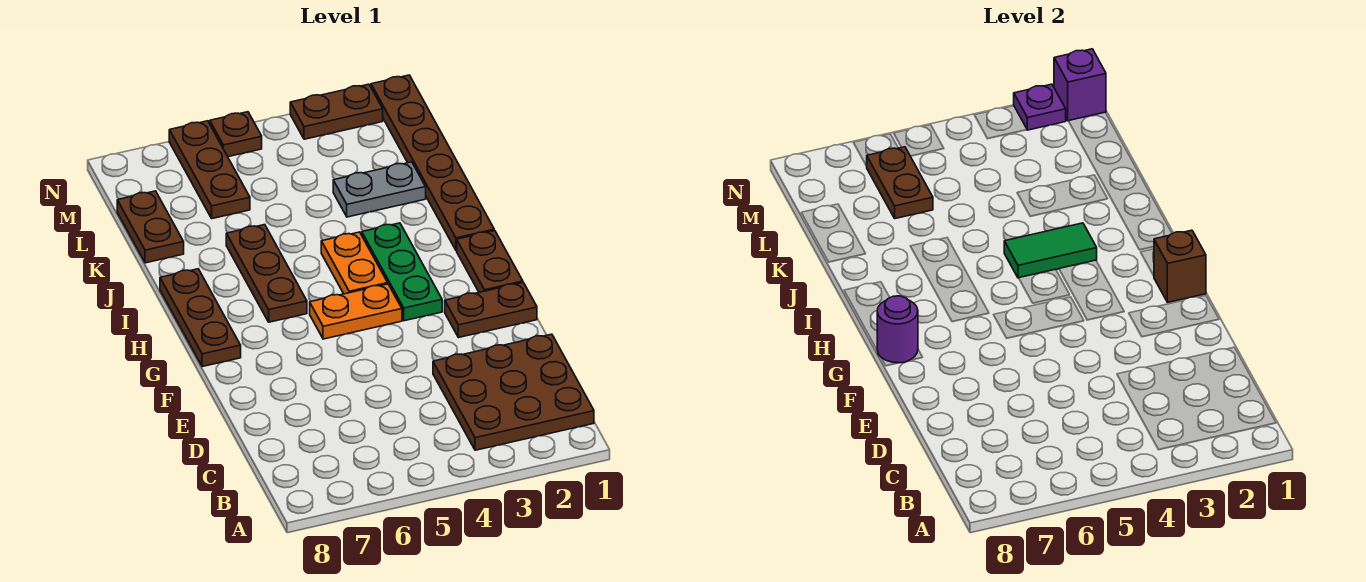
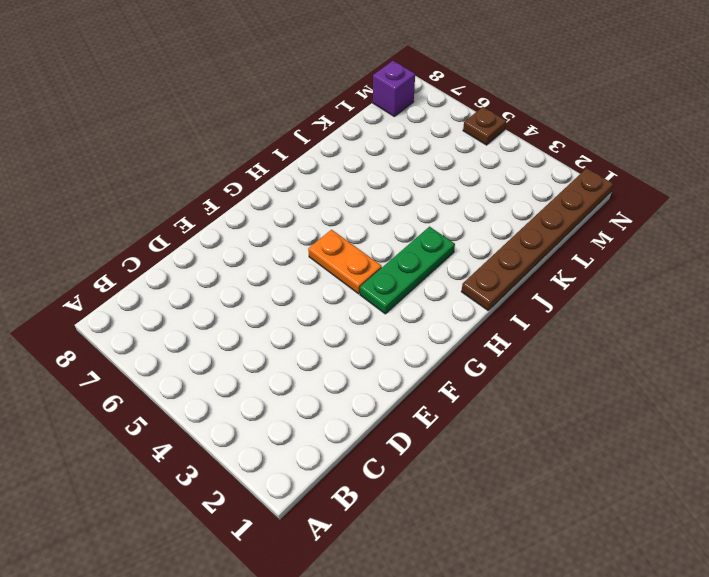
purple brick M8 level 1 -> purple brick N1 level 2
none -> brown plate B1:D3 level 1
none -> brown plate F1:F2 level 1
none -> brown plate G1:H1 level 1

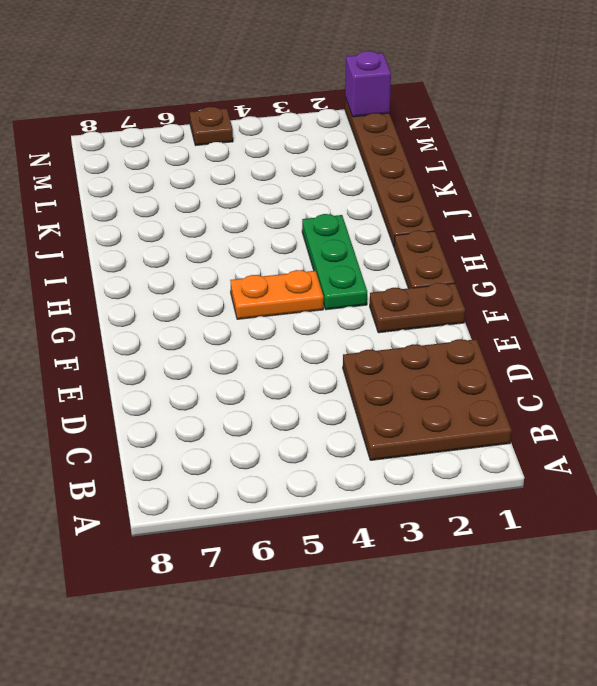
none -> brown plate G8:I8 level 1
none -> orange plate H4:I4 level 1
none -> brown plate H6:J6 level 1

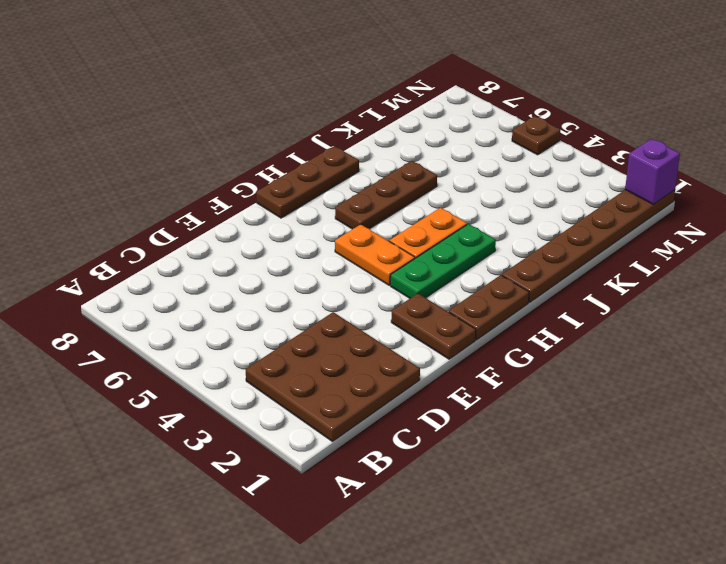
none -> grey plate K2:K3 level 1
none -> brown plate K8:L8 level 1
none -> brown plate L6:N6 level 1

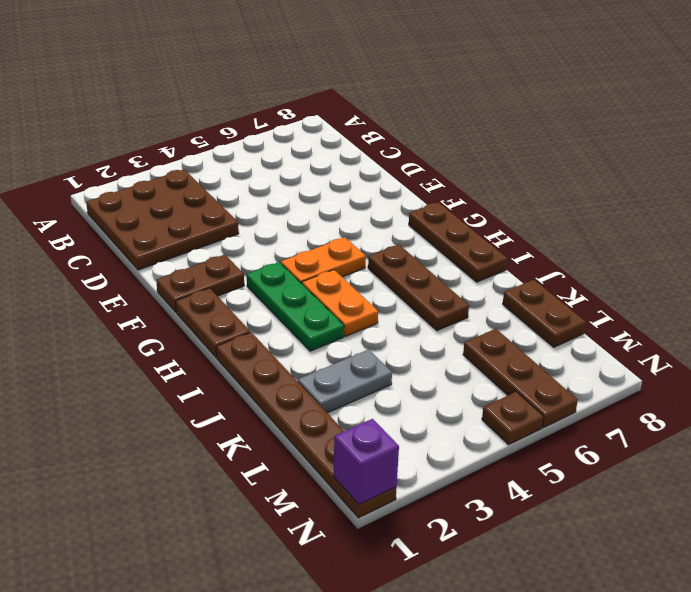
none -> brown plate N2:N3 level 1
none -> brown brick G1 level 2
none -> purple round brick G8 level 2

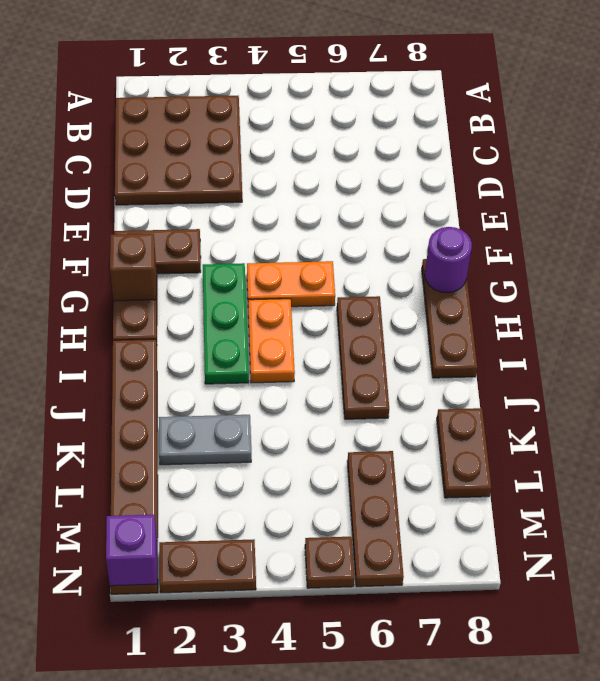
none -> green tile I3:I4 level 2
none -> brown plate L6:M6 level 2
none -> purple plate N2 level 2

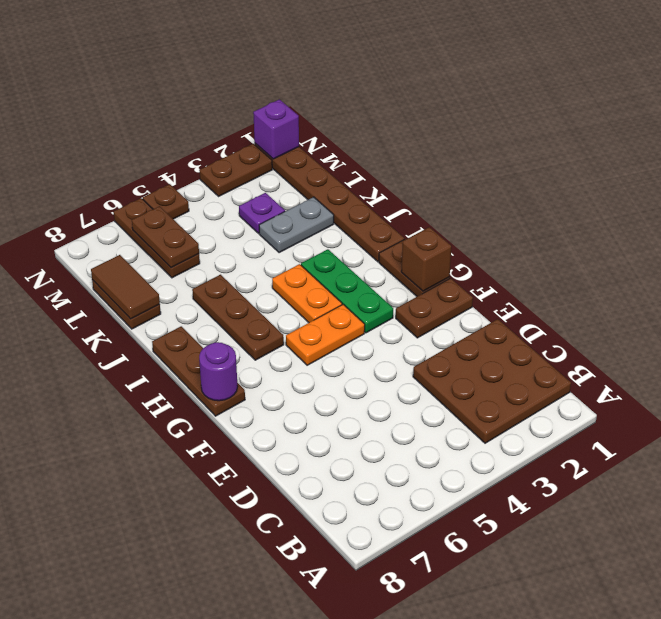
brown tile K8:L8 level 2 -> none
purple plate L3 level 1 -> purple plate N2 level 2
none -> green tile I3:I4 level 2

